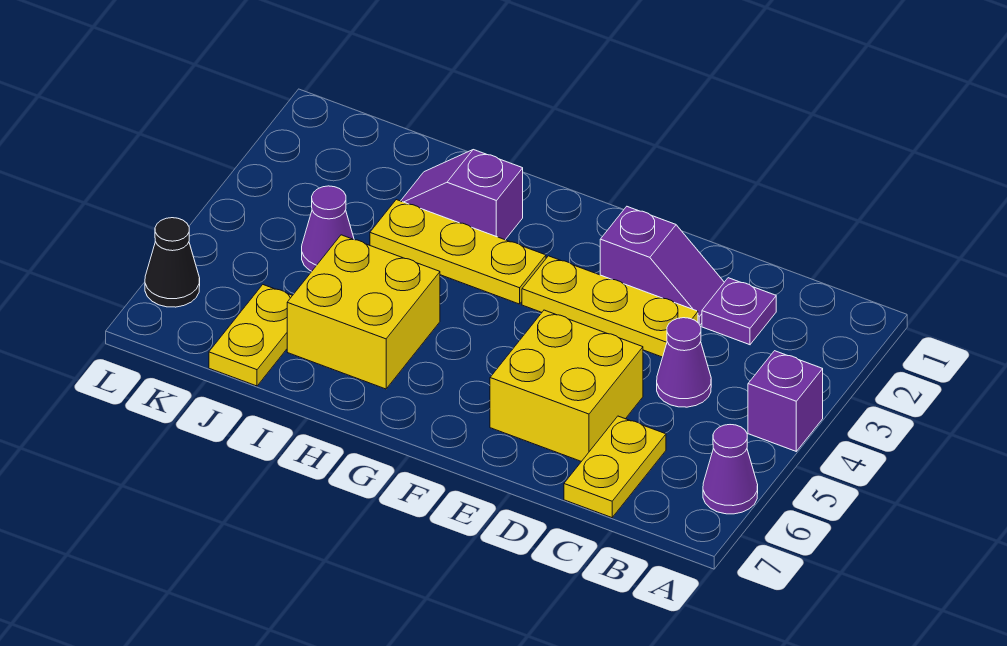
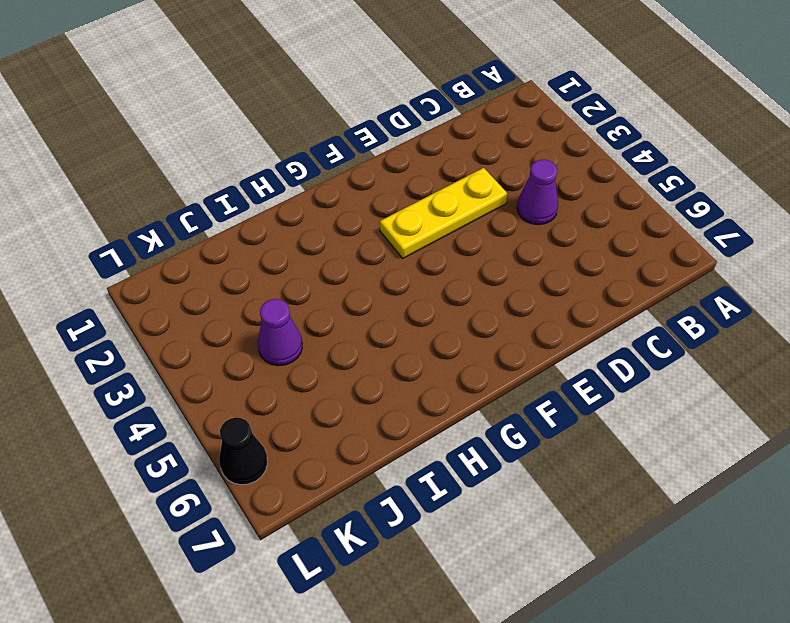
none -> purple brick A4 level 1
none -> purple cone A6 level 1
none -> purple plate C2 level 1

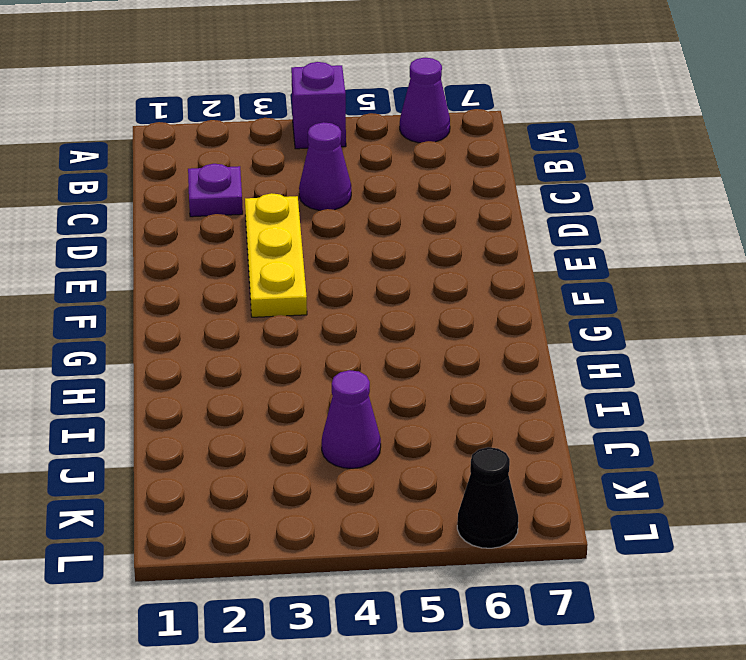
none -> yellow plate C6:C7 level 1
none -> purple slope D2:E2 level 1 top E
none -> yellow brick D5:E6 level 1

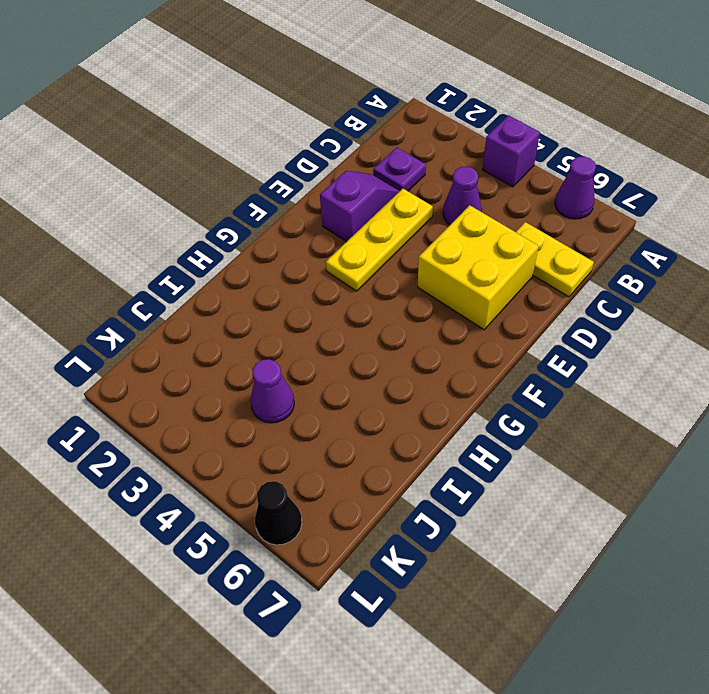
none -> yellow plate G3:I3 level 1
none -> purple slope H2:I2 level 1 top H
none -> yellow brick H5:I6 level 1

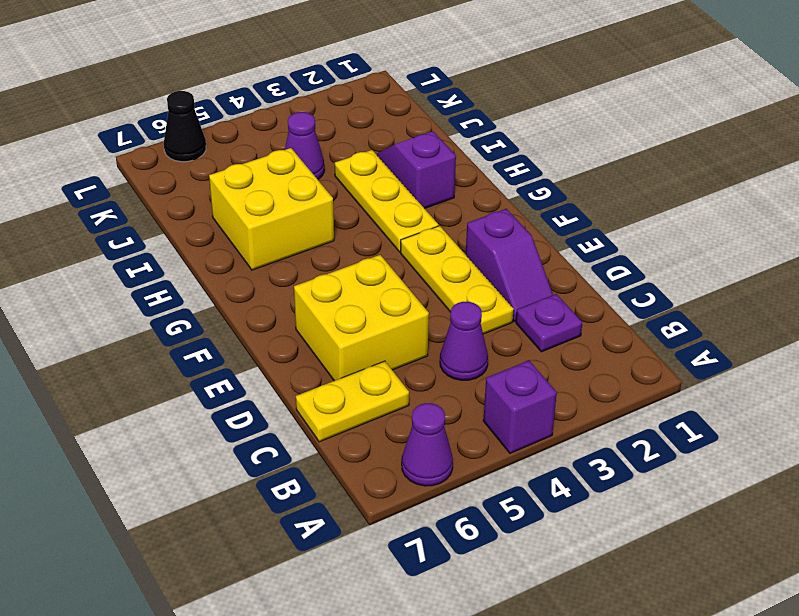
none -> yellow plate J6:J7 level 1

